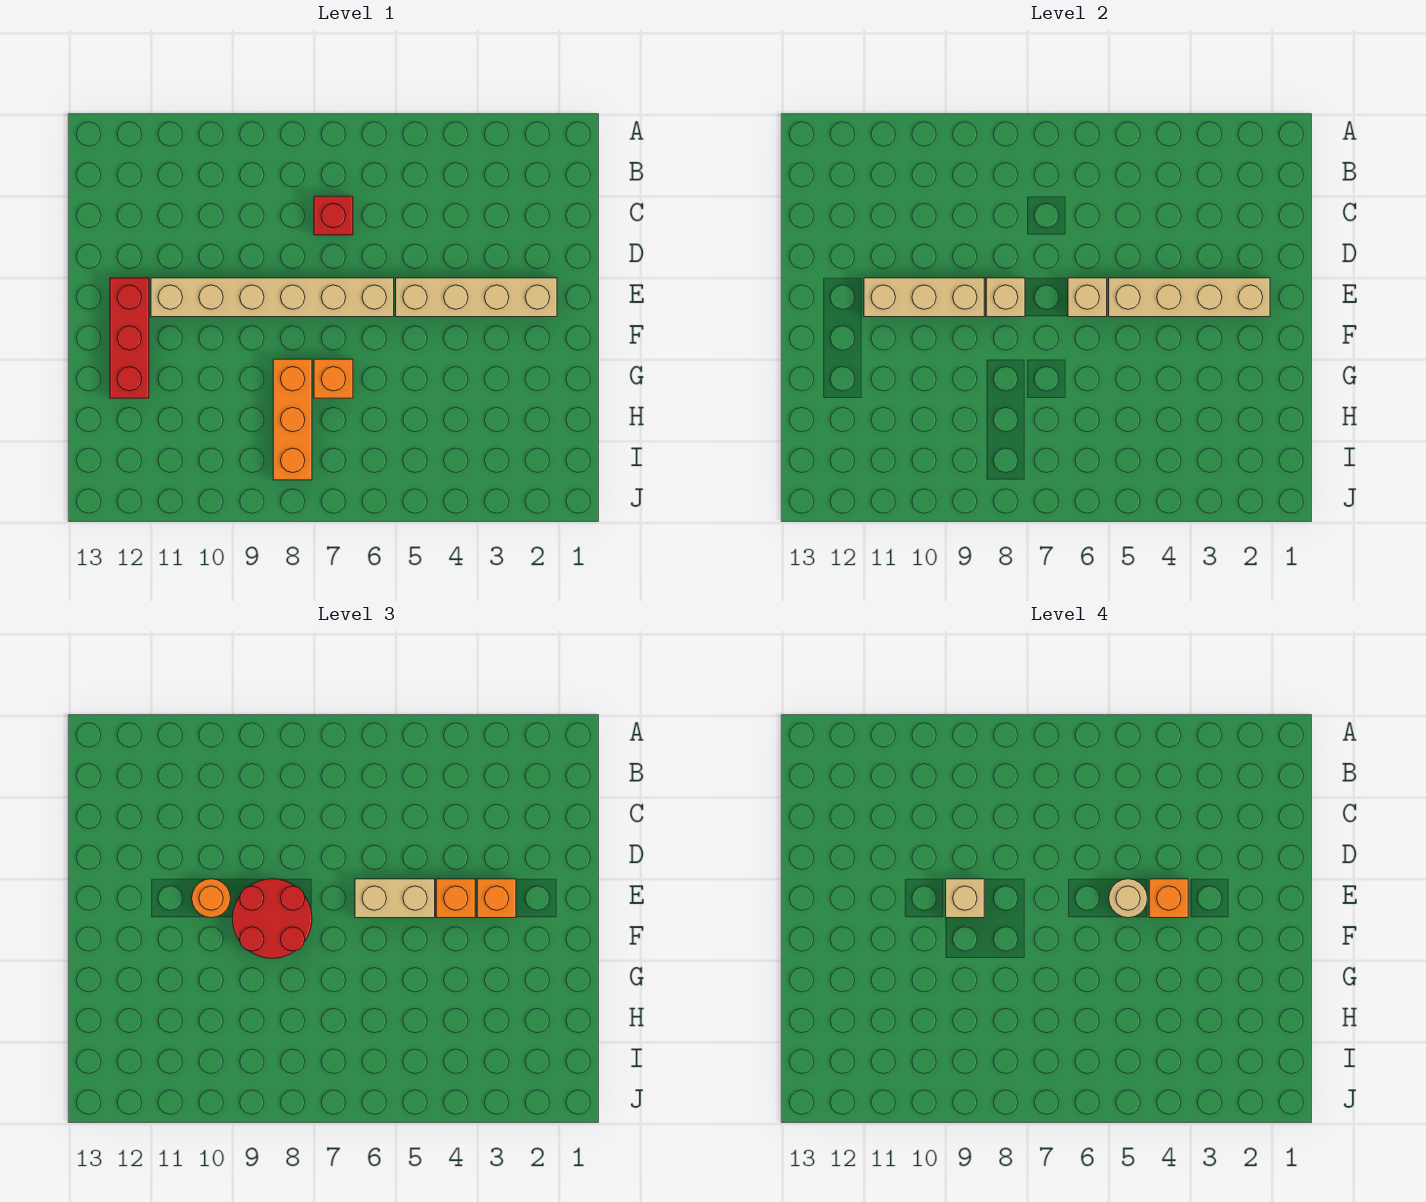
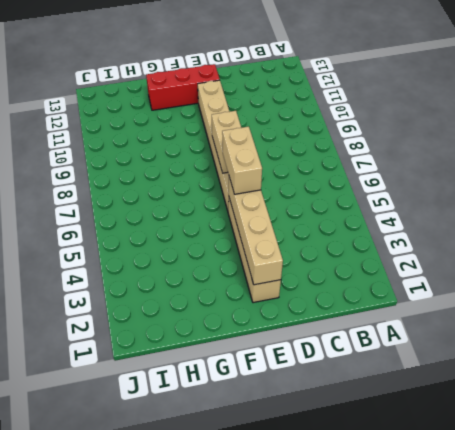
tan brick E7:E8 level 2 -> tan brick E8 level 2
none -> red brick C7 level 1
none -> orange brick G7 level 1
none -> orange brick G8:I8 level 1

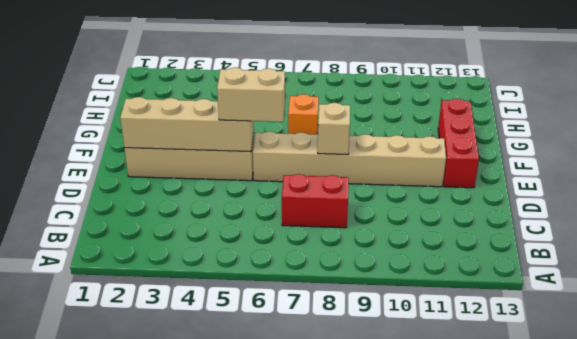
red brick C7:C8 level 1 -> red brick C7 level 1
none -> orange brick G8:I8 level 1
none -> tan brick E6 level 2
none -> tan brick E9:E11 level 2

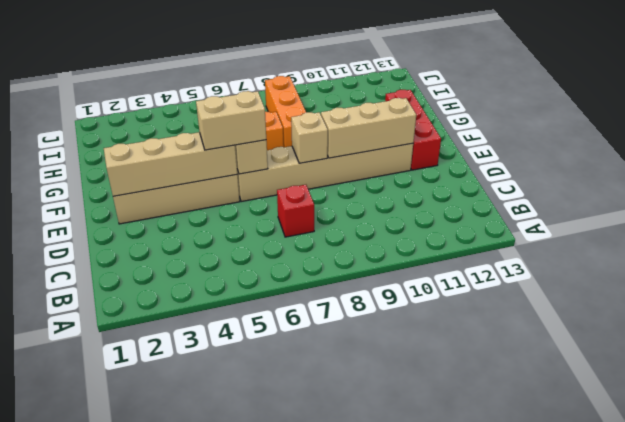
none -> orange brick E3 level 3
none -> orange brick E4 level 3
none -> red round brick E8:F9 level 3

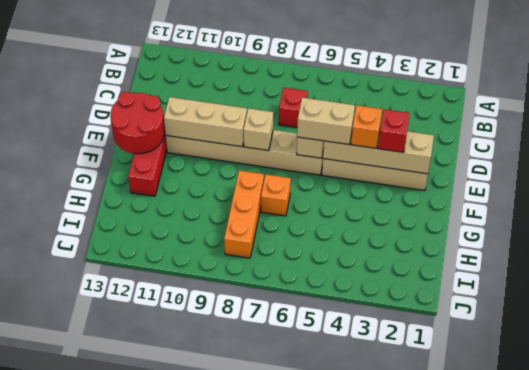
red brick E3 level 3 -> orange brick E3 level 3
red round brick E12:F13 level 2 -> red round brick E8:F9 level 3
none -> orange round brick E10 level 3
none -> orange brick E4 level 4
none -> tan round brick E5 level 4

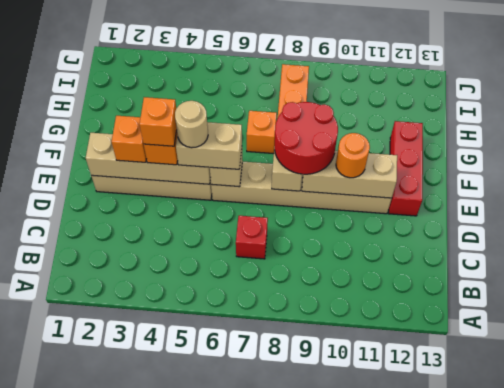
none -> tan brick E9 level 4

